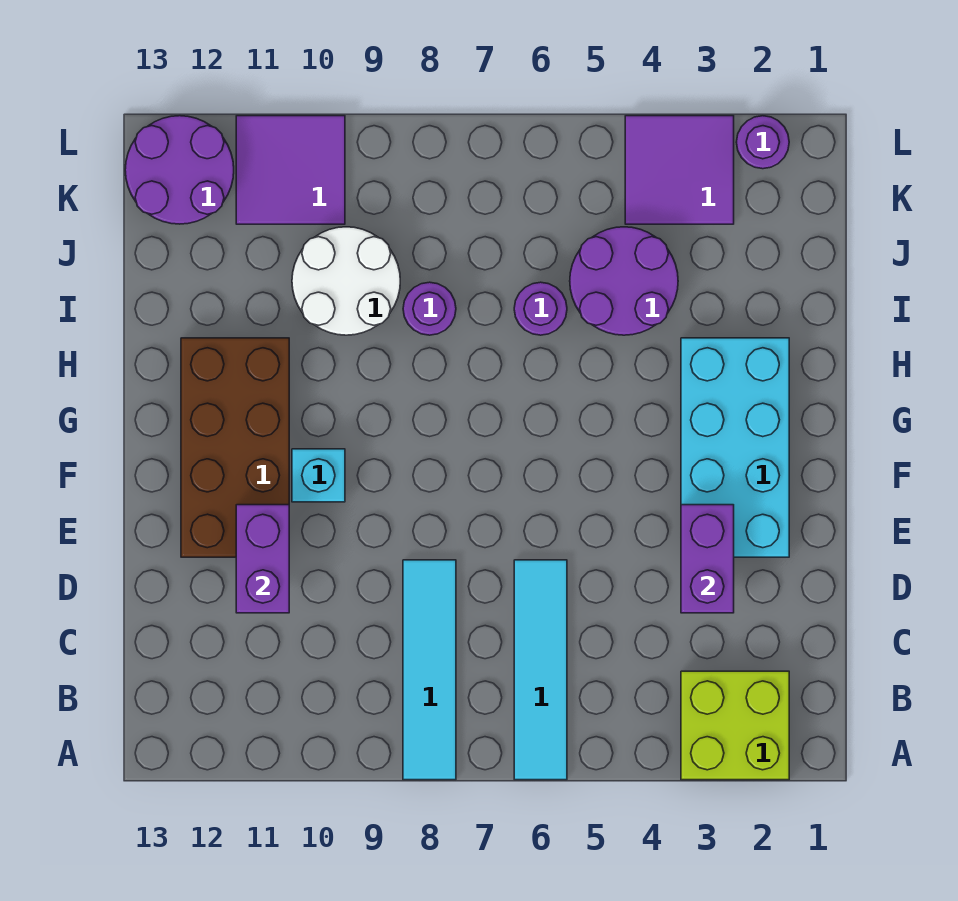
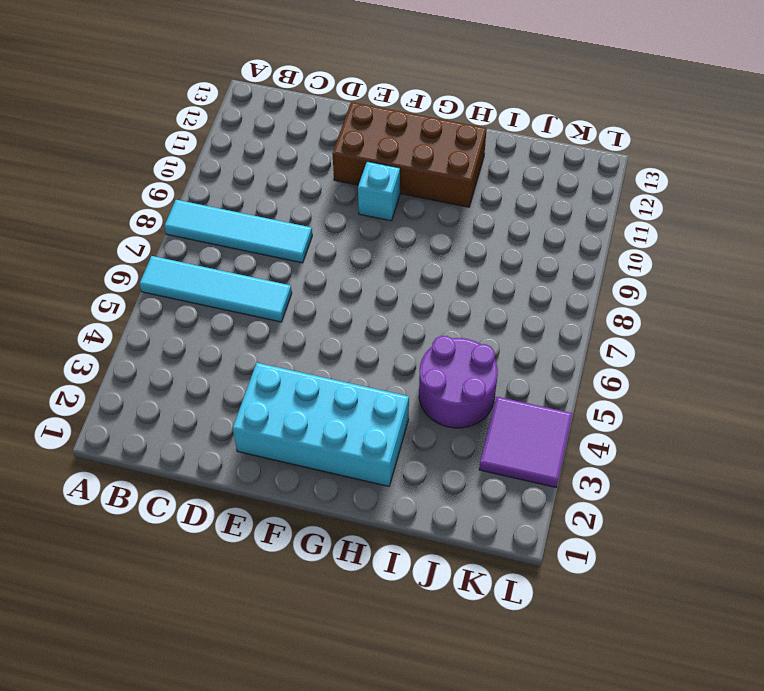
none -> lime brick A2:B3 level 1
none -> purple round brick I6 level 1
none -> purple round brick I8 level 1

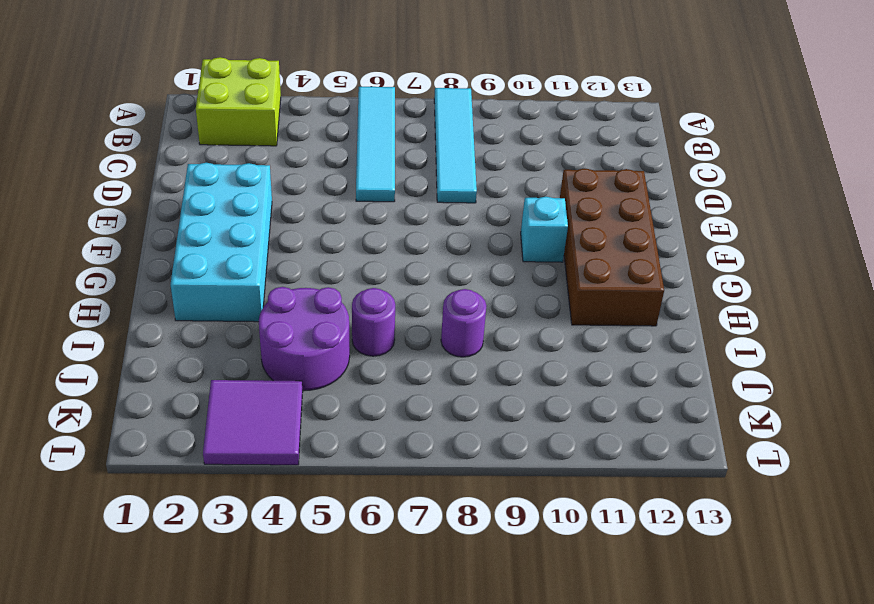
none -> white round brick I9:J10 level 1
none -> purple tile K10:L11 level 1
none -> purple round brick K12:L13 level 1

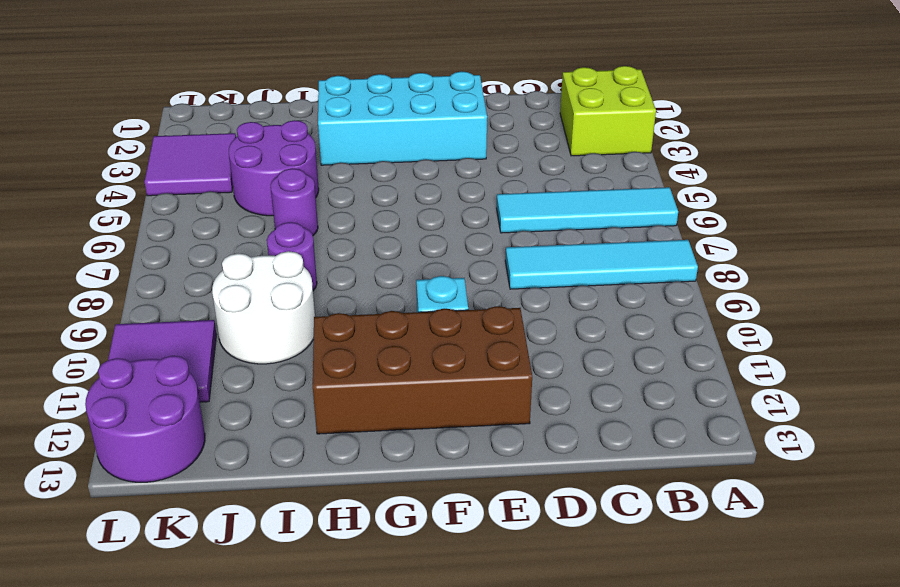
none -> purple round brick L2 level 1
none -> purple brick D3:E3 level 2
none -> purple brick D11:E11 level 2

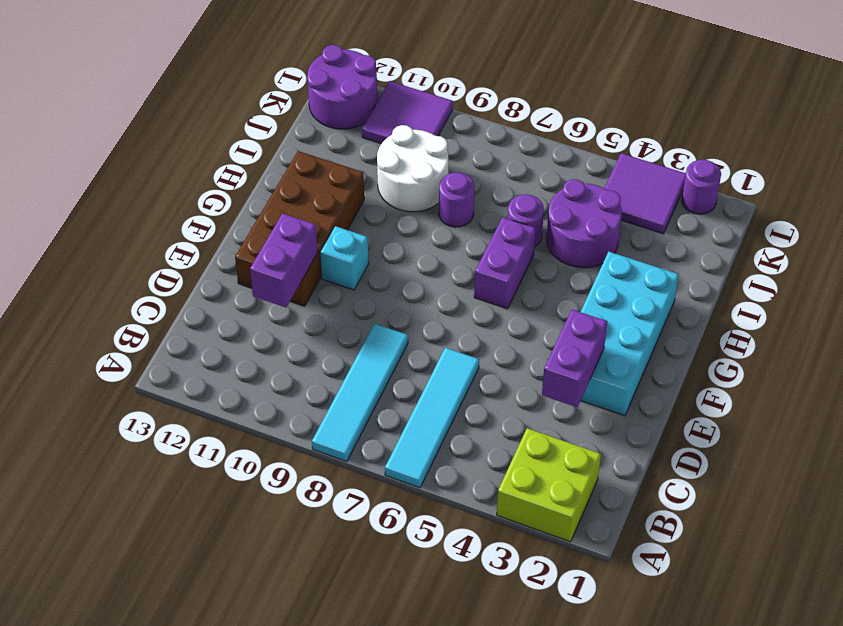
purple brick G6:H6 level 1 -> none

